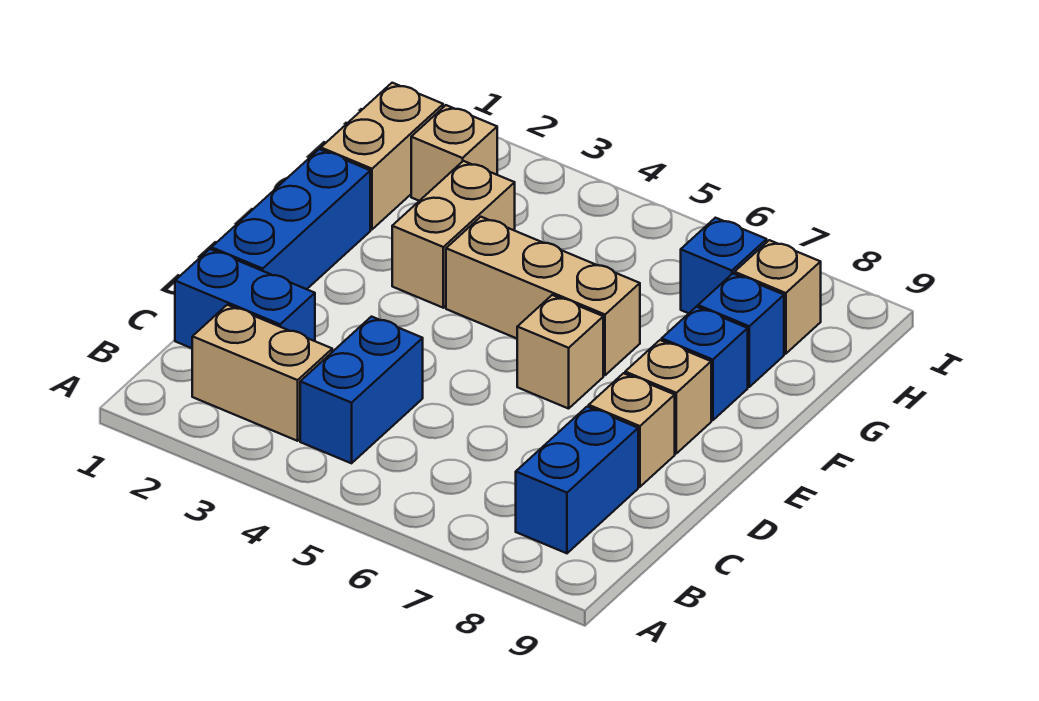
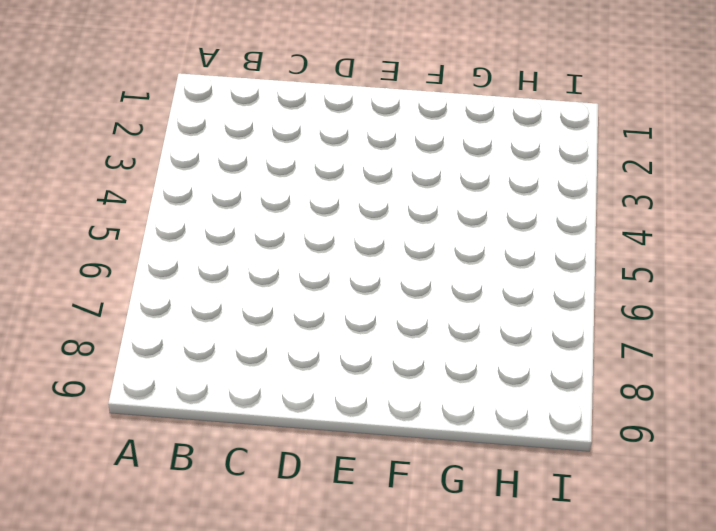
none -> tan brick B2:B3 level 1
none -> blue brick B4:C4 level 1
none -> blue brick B8:C8 level 1

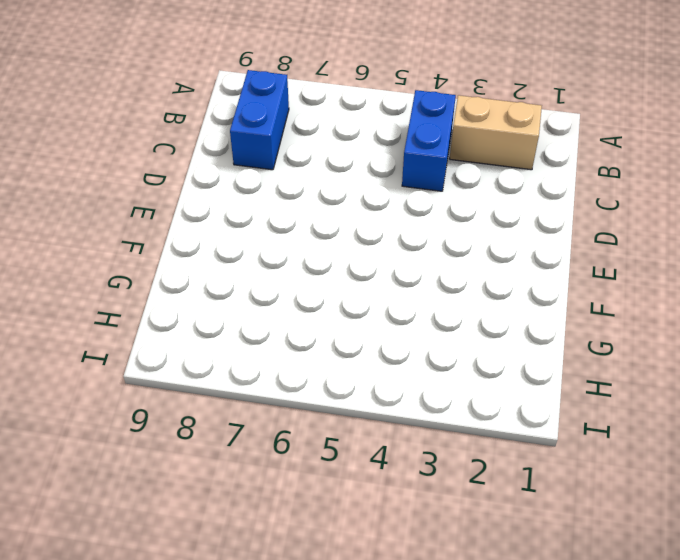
none -> blue brick C1:C2 level 1
none -> blue brick D1:F1 level 1
none -> tan brick D8 level 1

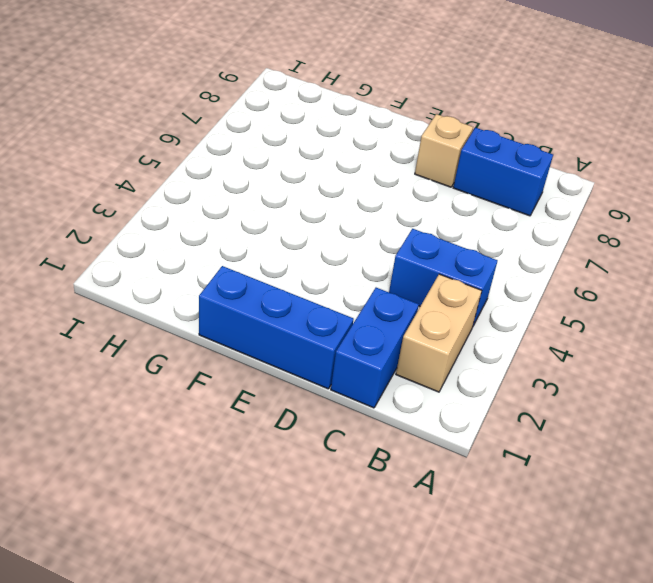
none -> tan brick E6 level 1
none -> tan brick E8 level 1
none -> tan brick F3:G3 level 1

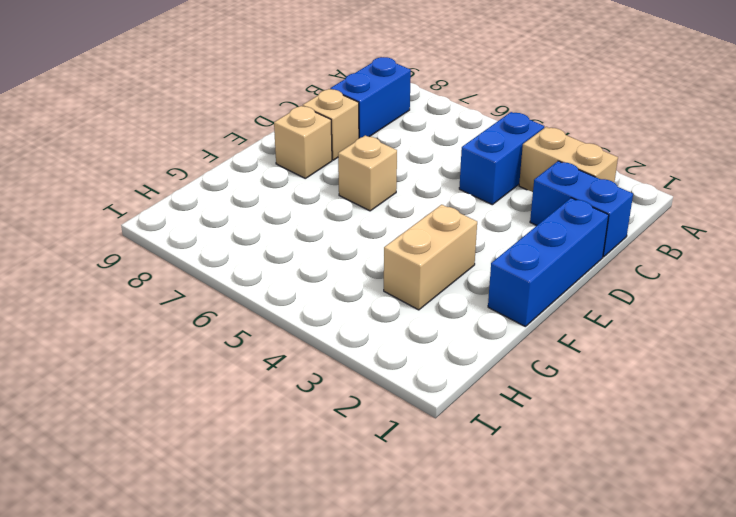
none -> tan brick F4:F6 level 1
none -> blue brick F8 level 1
none -> tan brick G1:H1 level 1

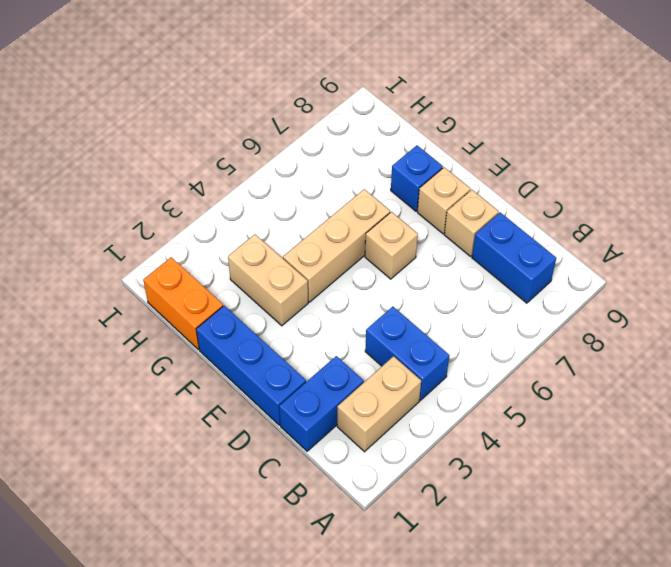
orange brick G1:H1 level 1 -> tan brick G1:H1 level 1
none -> blue brick G8 level 1
none -> tan brick H2 level 1
none -> blue brick H7 level 1

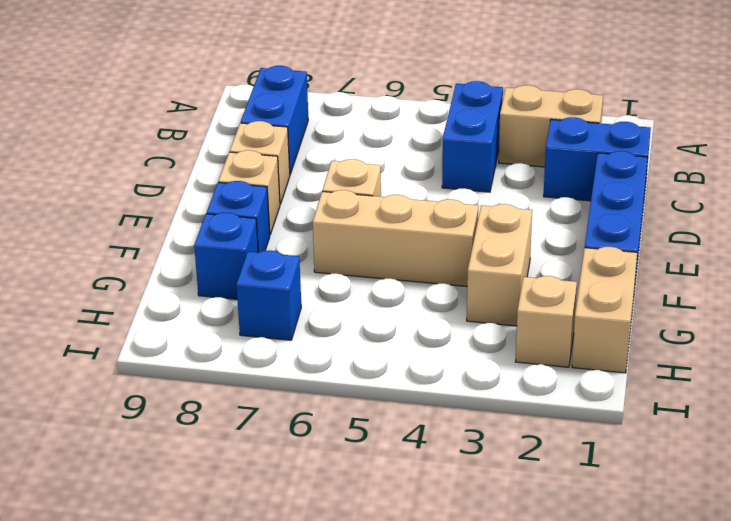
none -> tan brick H8 level 1

